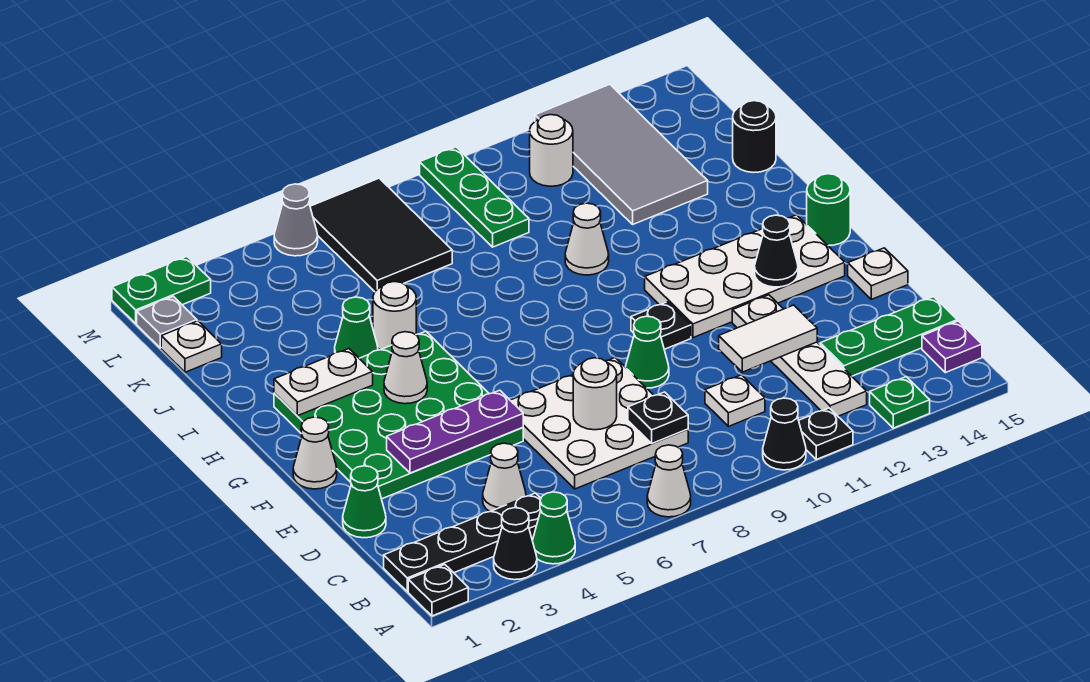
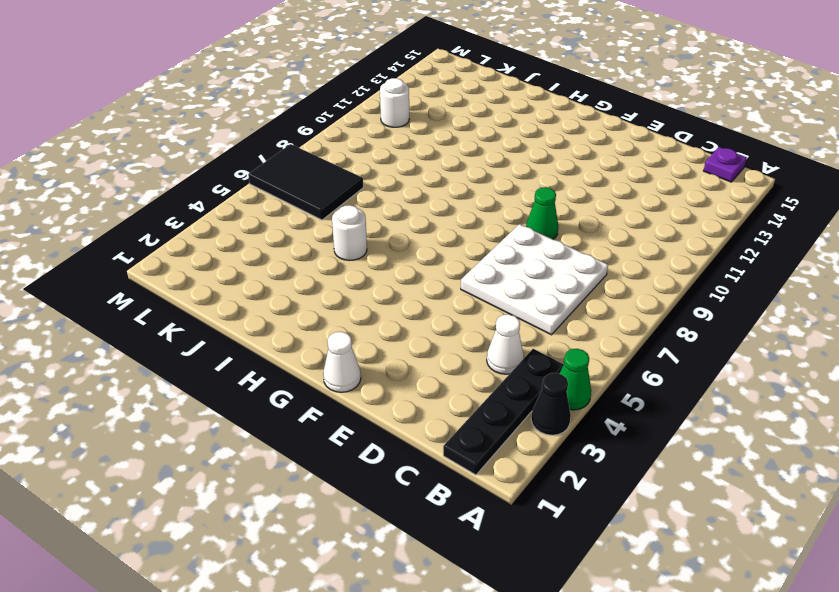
none -> black plate A1 level 1
none -> white cone A7 level 1
none -> black cone A10 level 1
none -> black plate A11 level 1

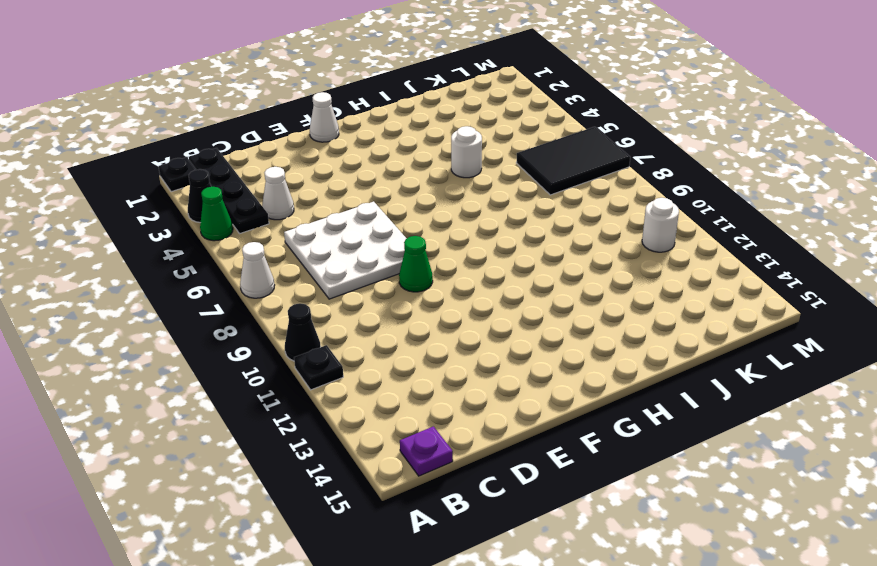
none -> green plate A13 level 1
none -> white plate B12:E12 level 1
none -> white plate C10 level 1
none -> green plate C13:C15 level 1

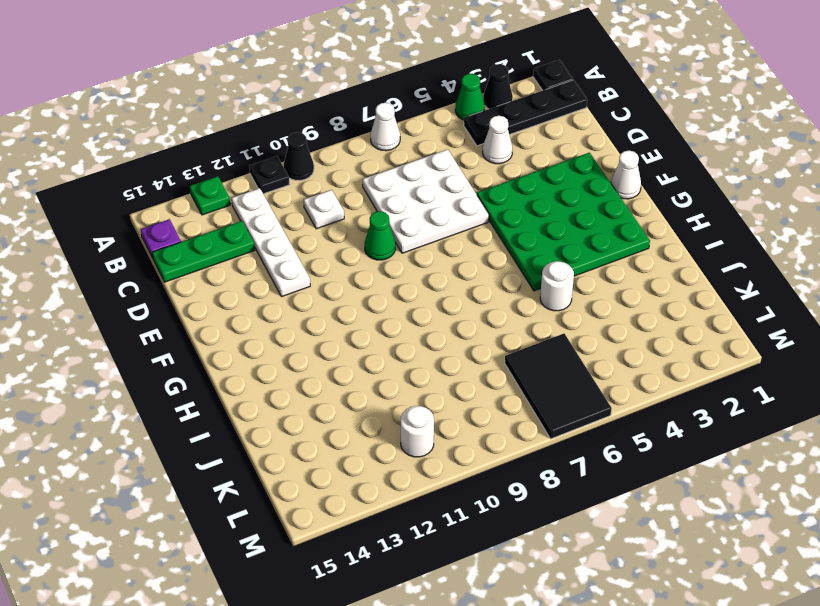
none -> green cone D1 level 1
none -> white plate E15 level 1
none -> black plate F10 level 1
none -> white plate F11:G14 level 1

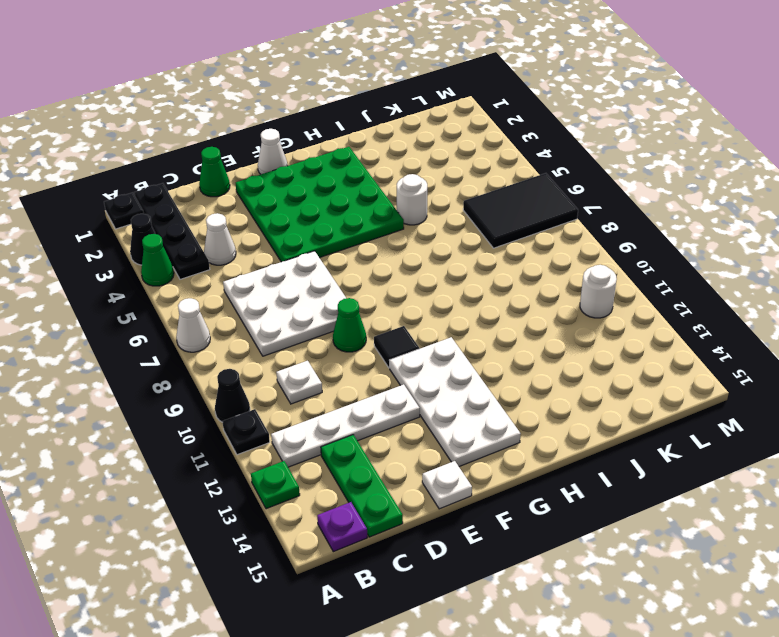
black tile F10 level 1 -> black plate F10 level 1
none -> green round brick G15 level 1
none -> green cone I4 level 1
none -> white cone I10 level 1
none -> grey tile J12:M13 level 1

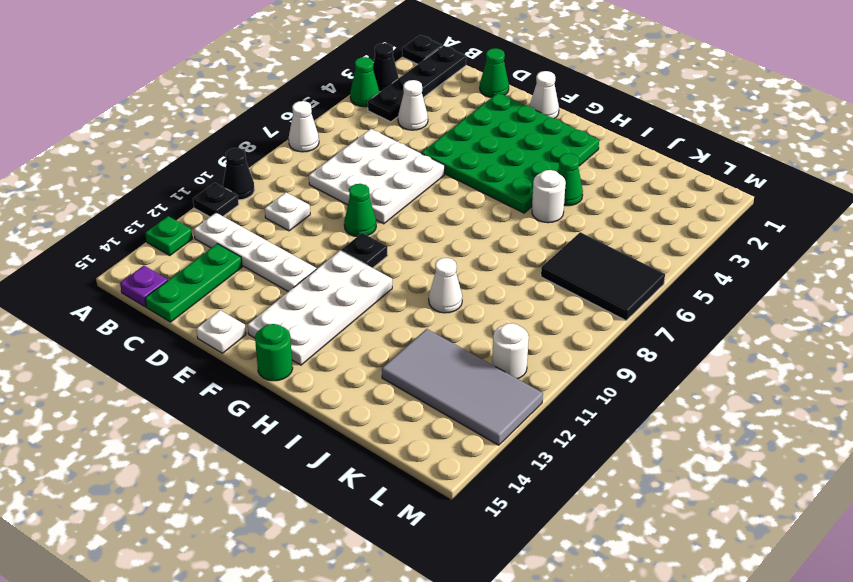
none -> black round brick J15 level 1
none -> white plate K1 level 1
none -> green plate K9:M9 level 1
none -> grey plate L1 level 1

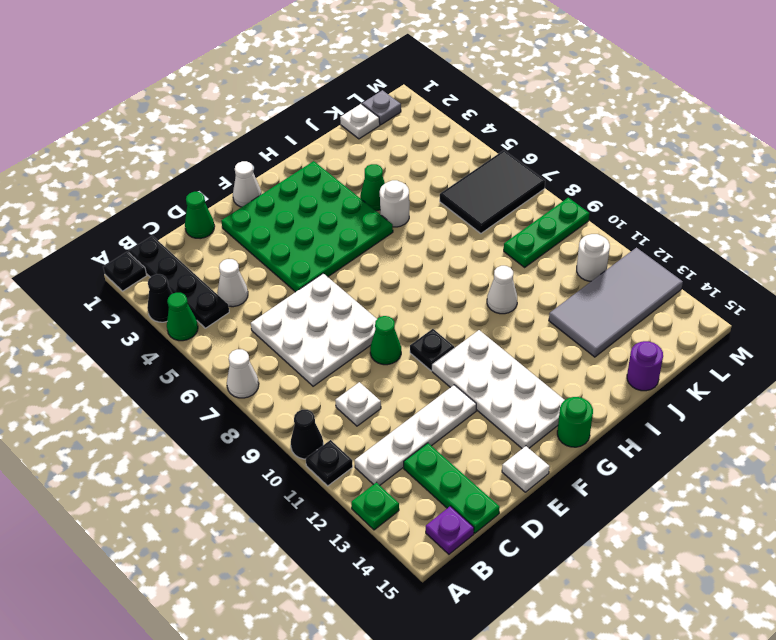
purple round brick J15 level 1 -> black round brick J15 level 1
none -> green plate M1:M2 level 1
none -> grey cone M5 level 1
none -> black plate C8 level 2
none -> white round brick D7 level 2

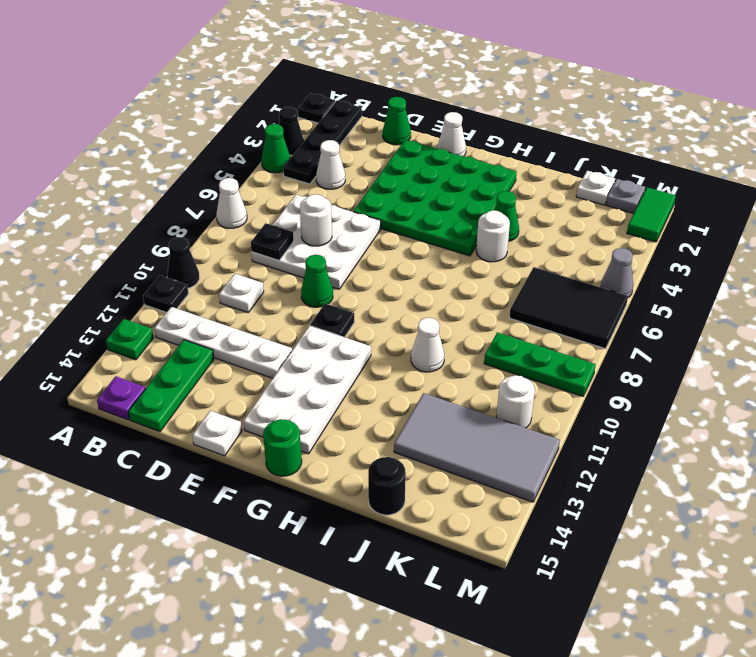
green tile M1:M2 level 1 -> green plate M1:M2 level 1
none -> white tile D11:D12 level 2
none -> purple plate E3:E5 level 2
none -> black cone F13 level 2
none -> white cone G4 level 2

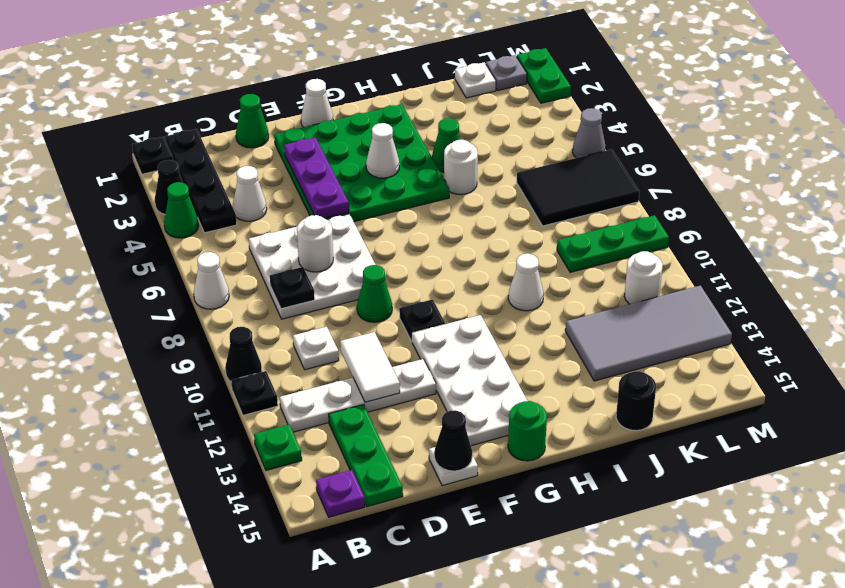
black cone E15 level 2 -> black cone F13 level 2
none -> white plate H2:H3 level 2

